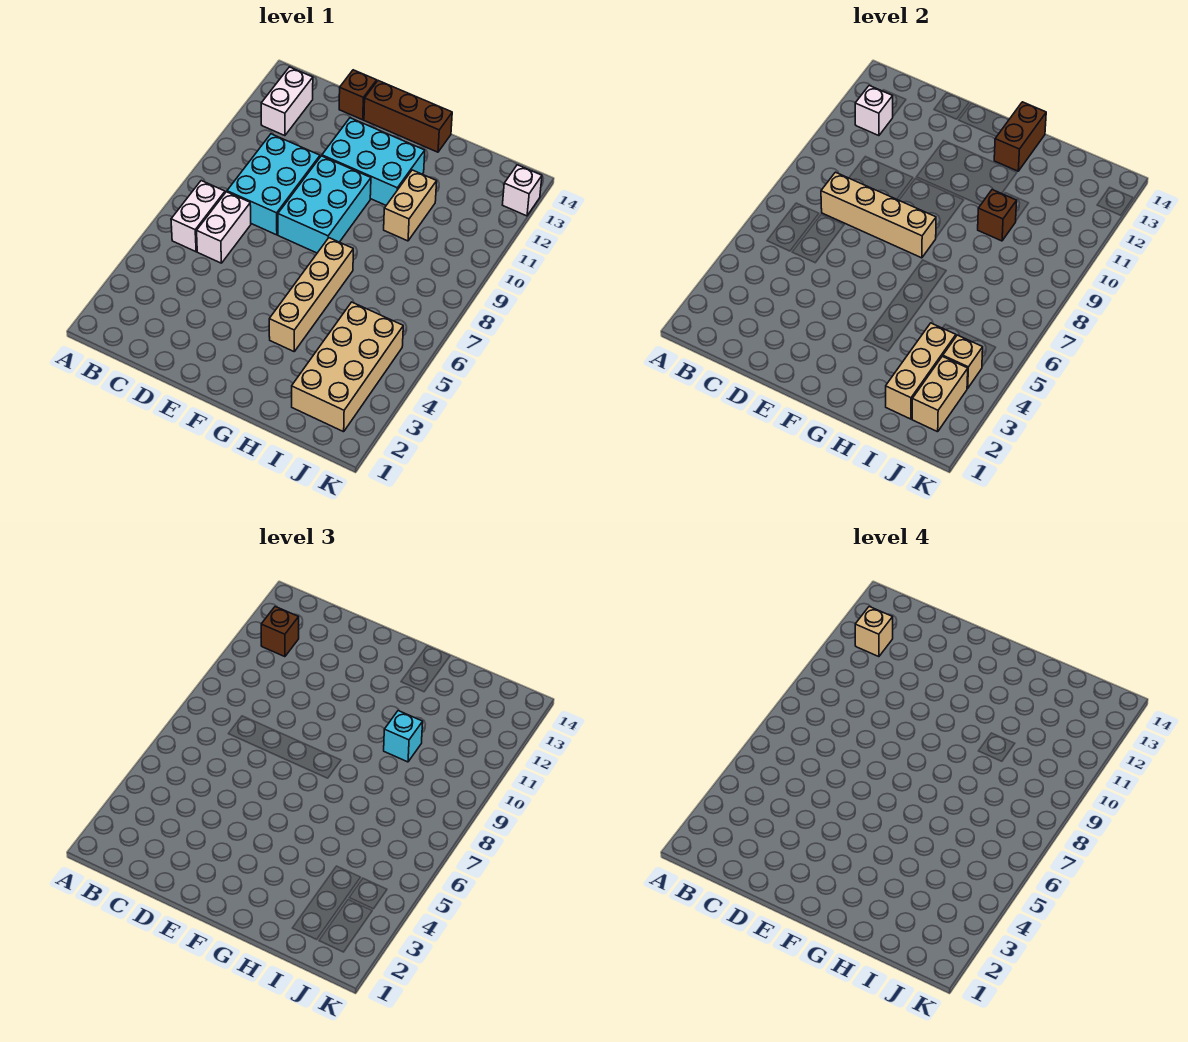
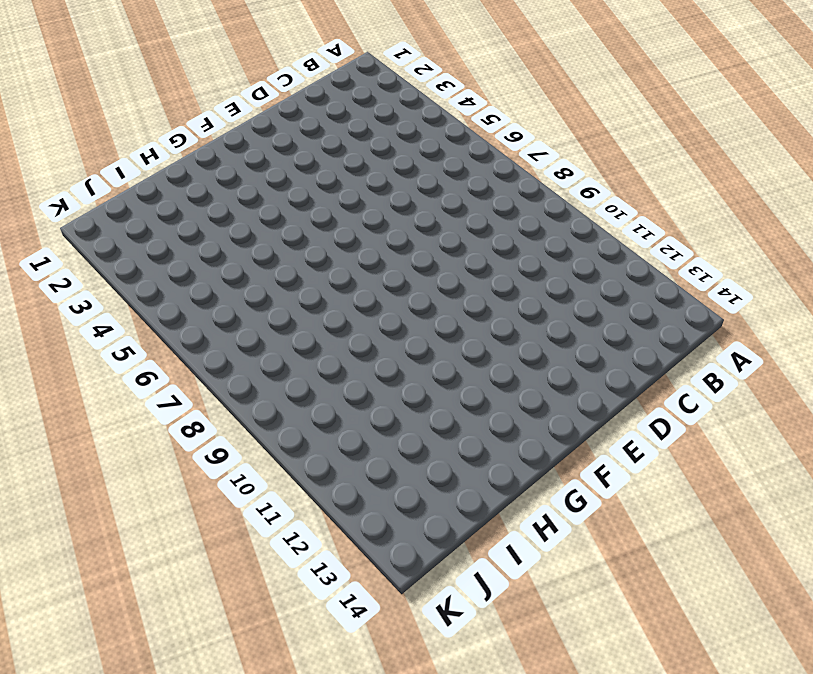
none -> white brick B6:B7 level 1
none -> white brick B12:B13 level 1
none -> white brick C6:C7 level 1

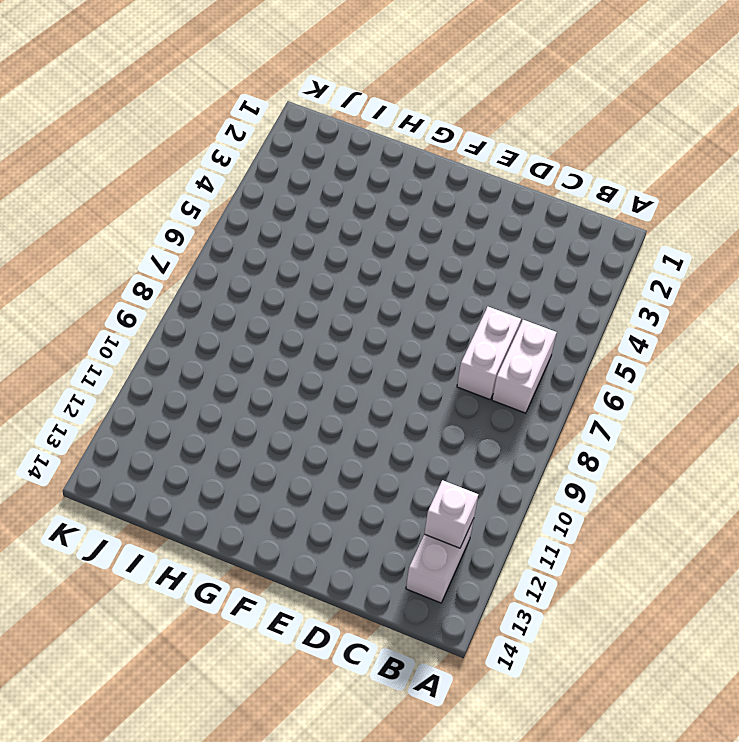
none -> cyan brick C8:D10 level 1
none -> brown brick D14 level 1
none -> cyan brick E8:F10 level 1

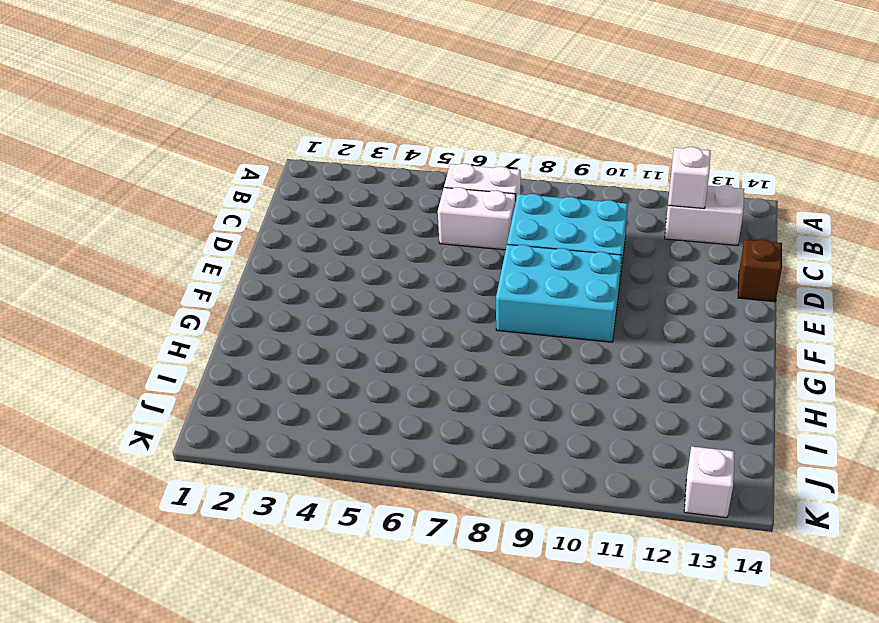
none -> cyan brick E11:G12 level 1
none -> brown brick E14:G14 level 1
none -> tan brick G4:G7 level 1

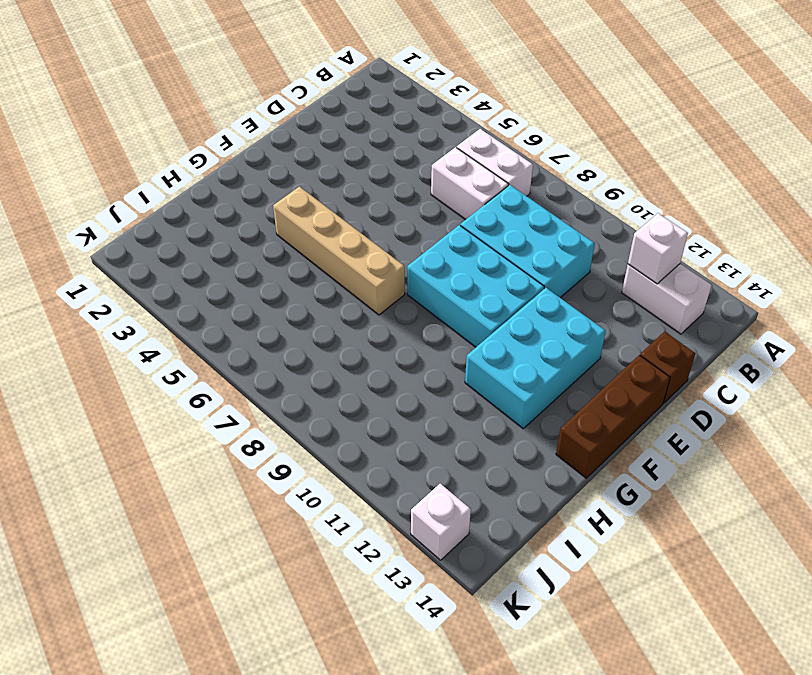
none -> tan brick H10:H11 level 1
none -> tan brick I2:J5 level 1
none -> tan brick C8:F8 level 2

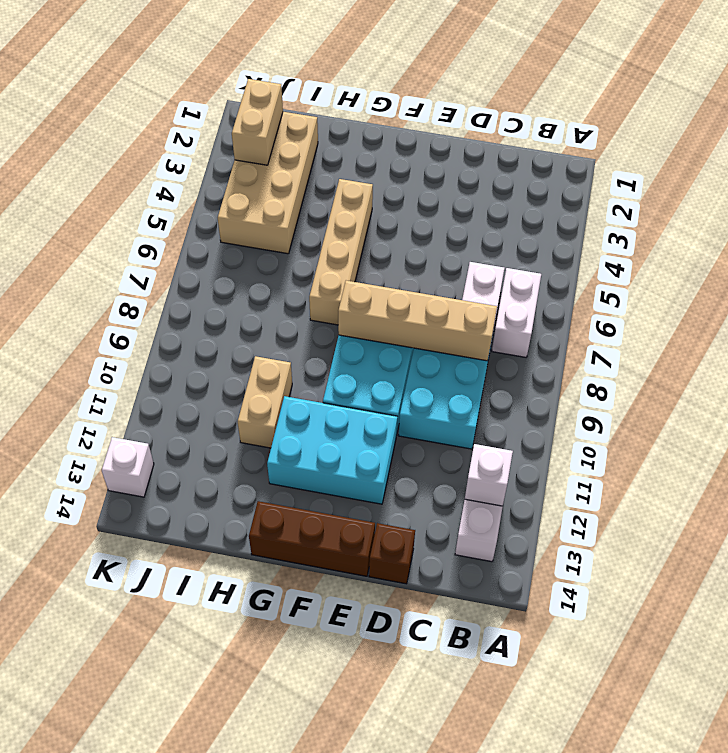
none -> brown brick G13:G14 level 2
none -> brown brick H10 level 2
none -> tan brick I2:I4 level 2

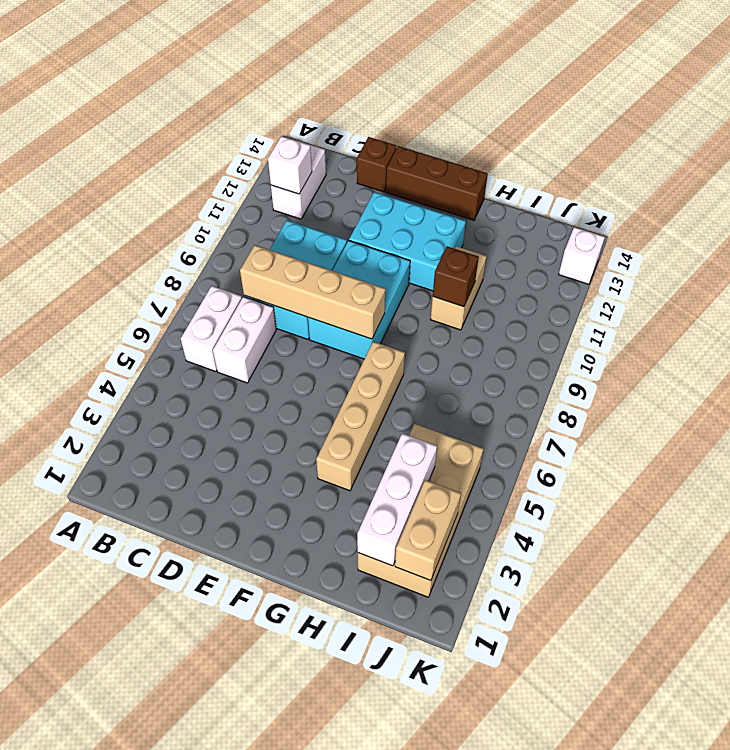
white brick I2:I4 level 2 -> tan brick I2:I4 level 2
none -> brown brick G13:G14 level 2
none -> tan brick J4 level 2
none -> brown brick B12 level 3

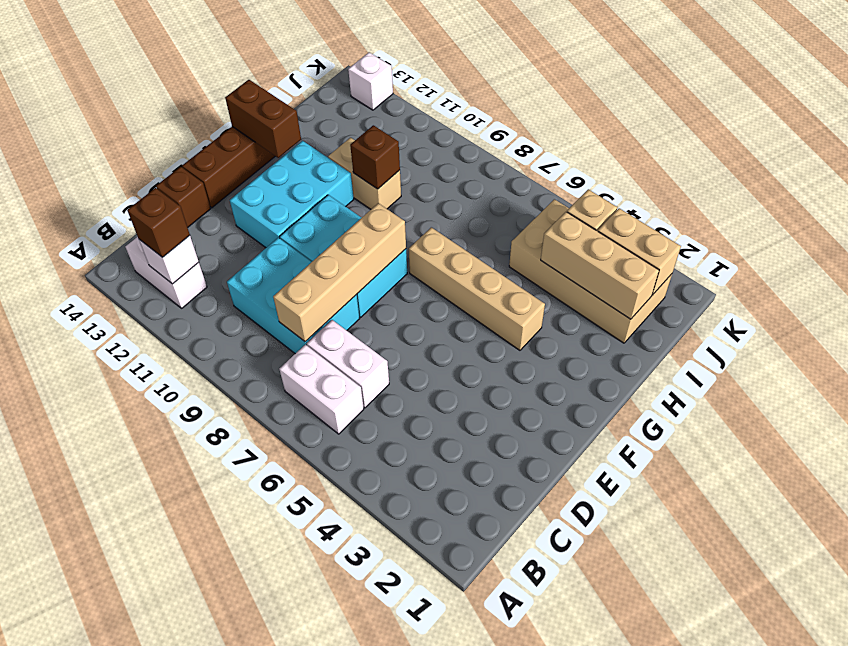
none -> cyan brick H10 level 3
none -> tan brick B12 level 4

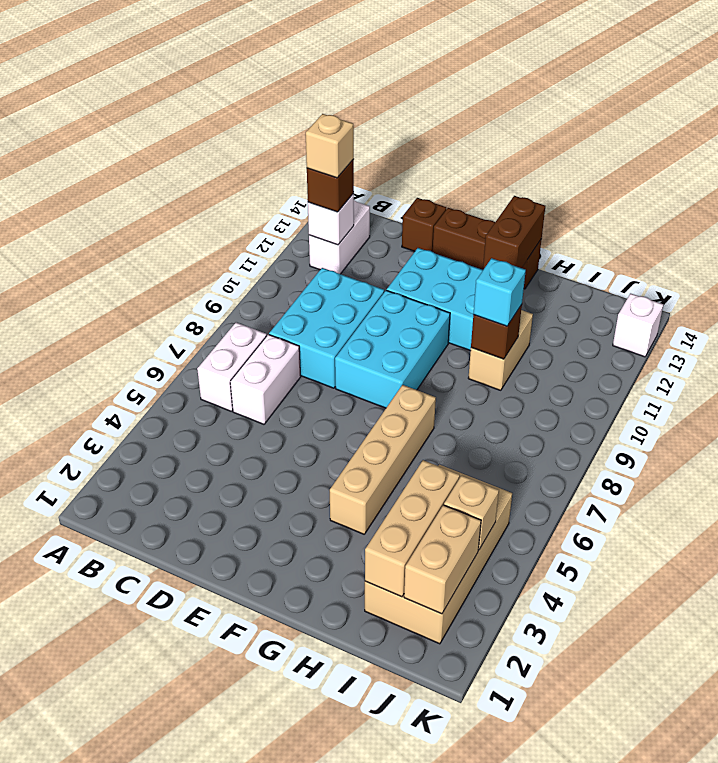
none -> tan brick C8:F8 level 2

